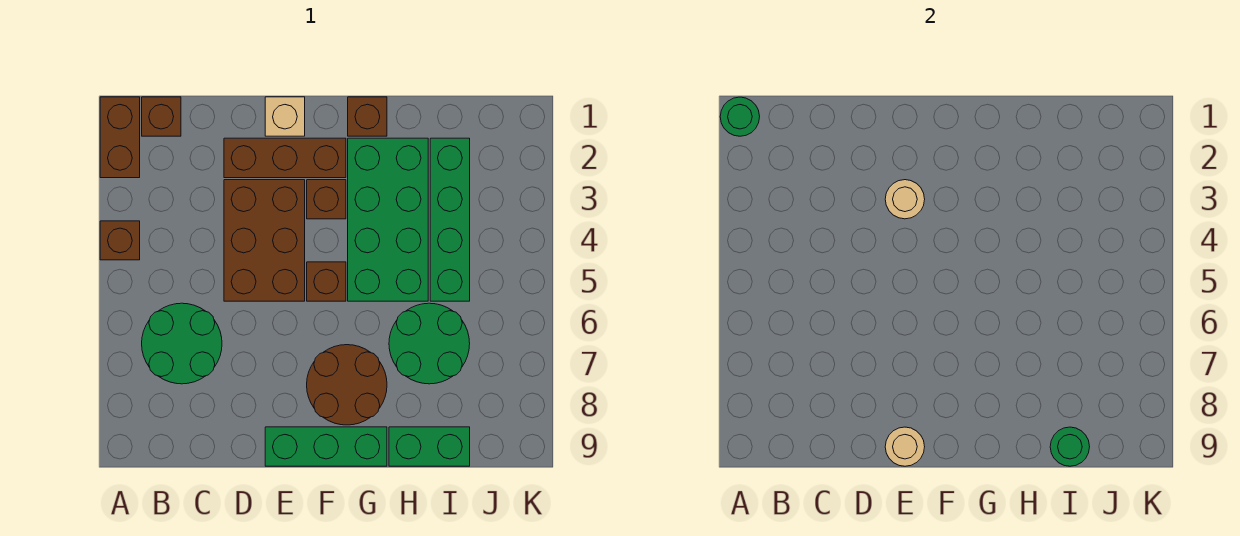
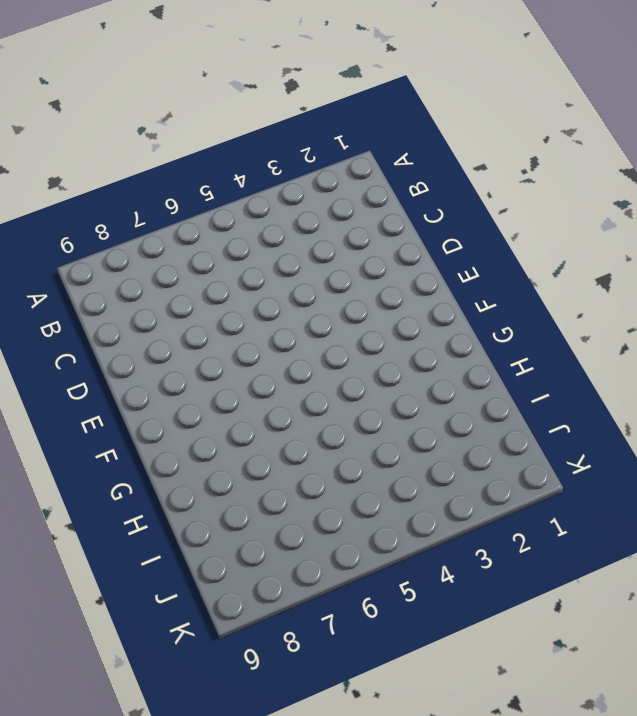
none -> brown brick A1:A2 level 1
none -> brown brick A4 level 1
none -> brown brick B1 level 1

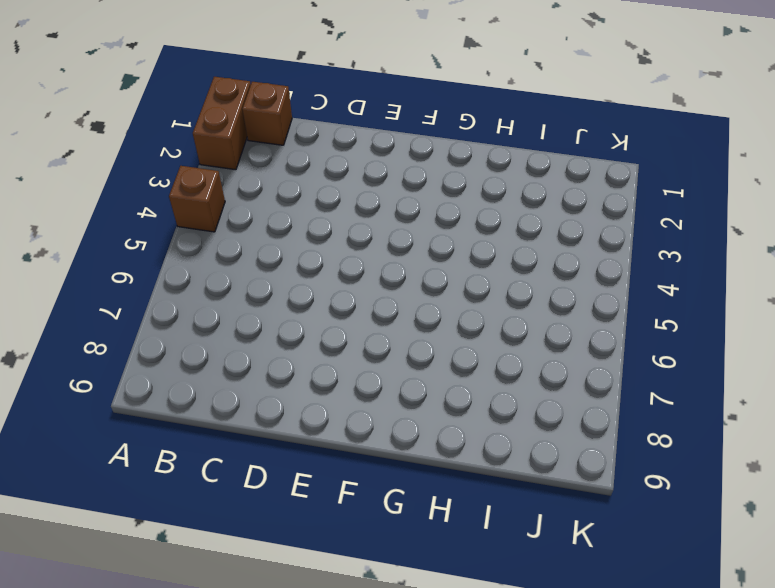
none -> green round brick B6:C7 level 1
none -> brown brick D2:F2 level 1
none -> brown brick D3:E5 level 1

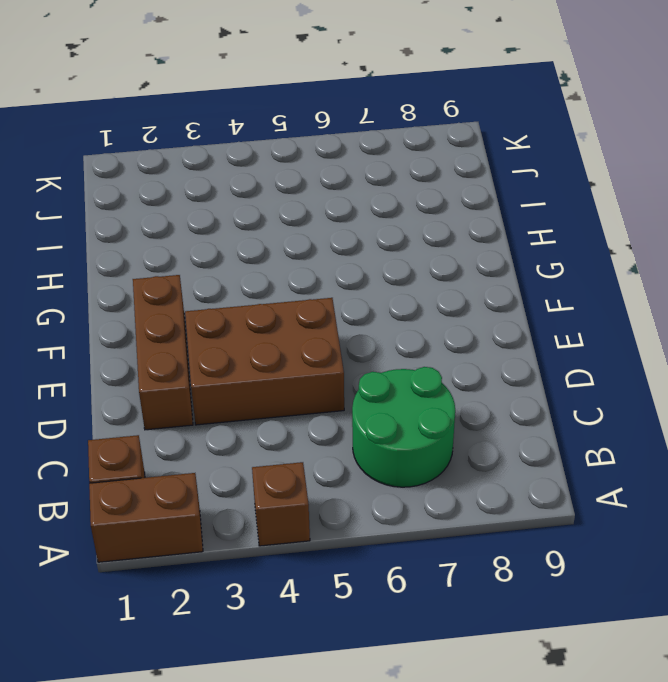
none -> tan brick E1 level 1
none -> green brick E9:G9 level 1
none -> brown brick F3 level 1

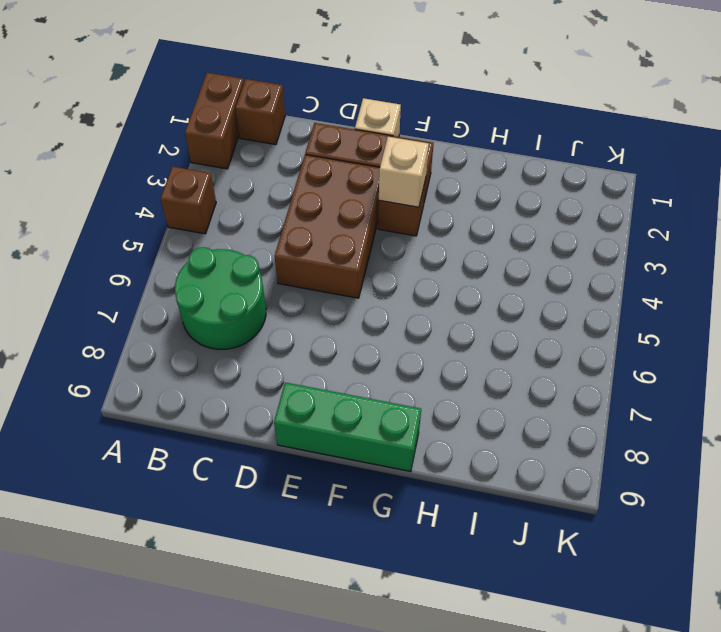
tan brick F3 level 2 -> none
none -> brown brick F5 level 1
none -> brown round brick F7:G8 level 1
none -> brown brick G1 level 1

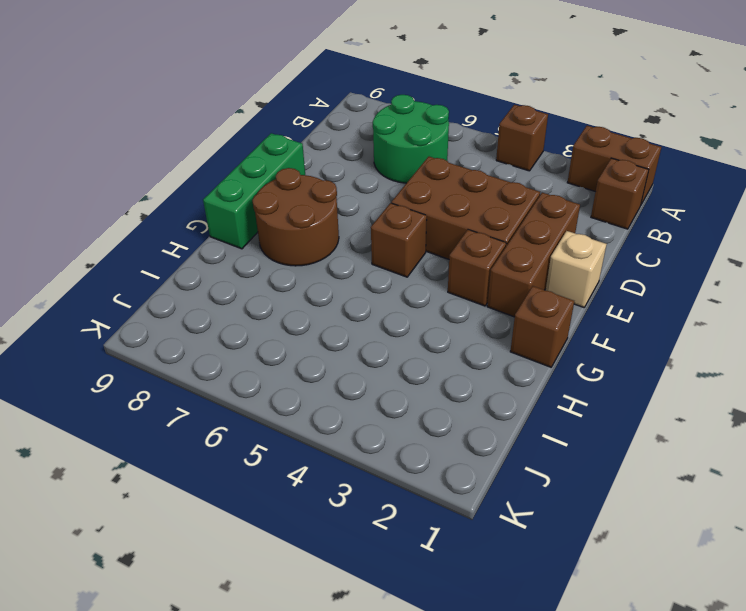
none -> green brick G2:H5 level 1
none -> green round brick H6:I7 level 1
none -> green brick H9:I9 level 1

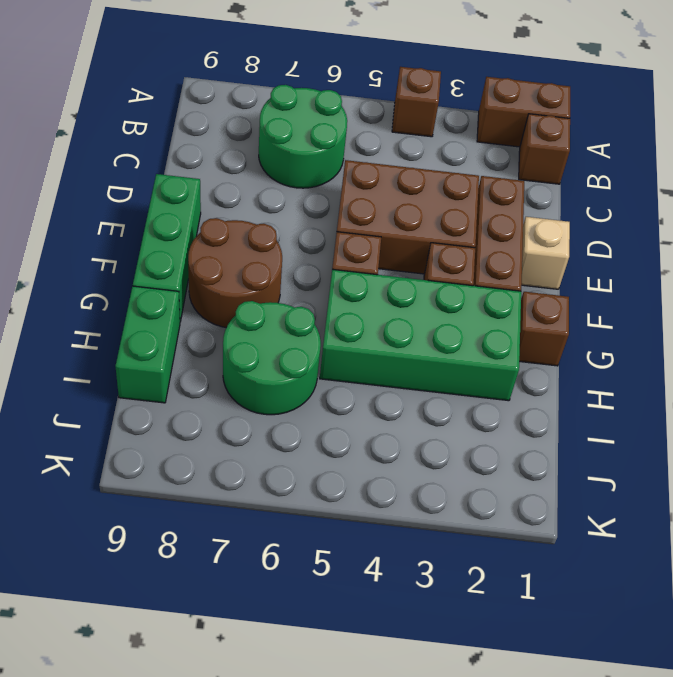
none -> green brick I2:I5 level 1
none -> green round brick A1 level 2
none -> tan round brick E3 level 2

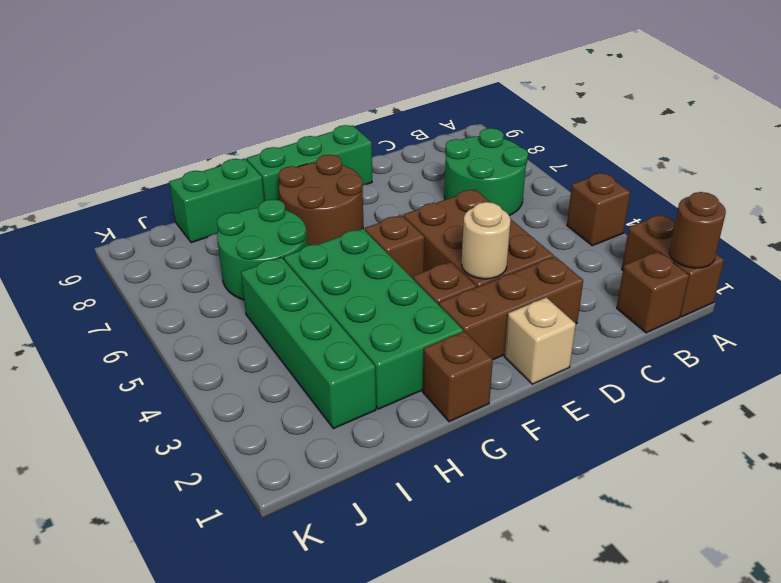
brown round brick A1 level 2 -> green round brick A1 level 2
none -> tan round brick E9 level 2
none -> green round brick I9 level 2

